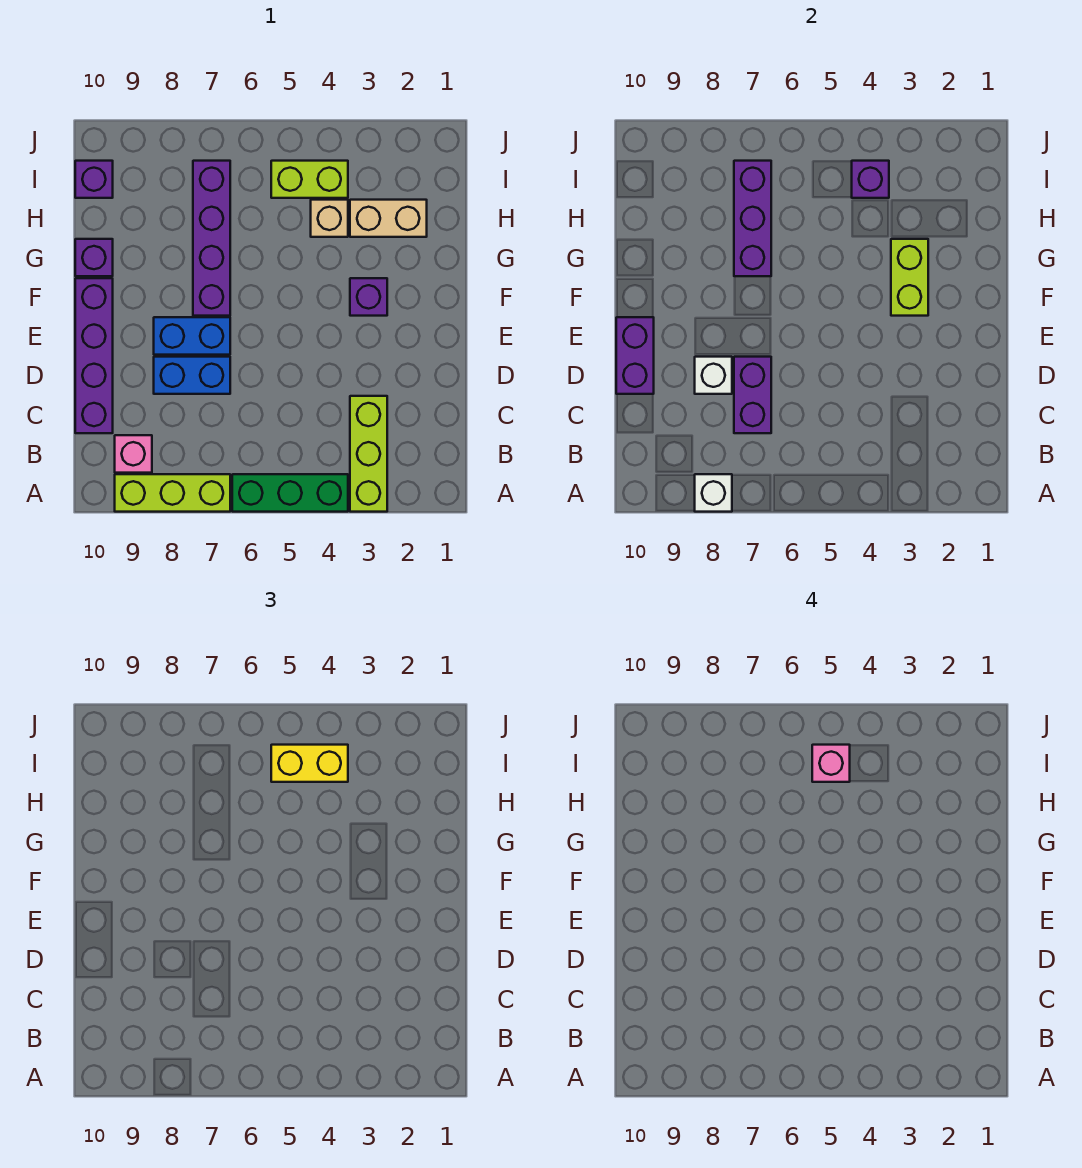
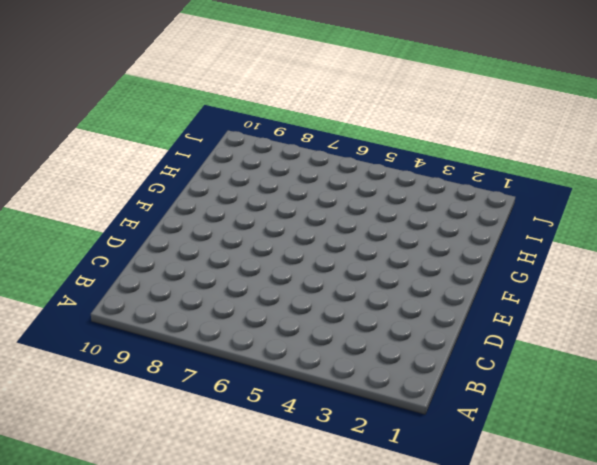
none -> lime brick A3:C3 level 1
none -> green brick A4:A6 level 1
none -> lime brick A7:A9 level 1

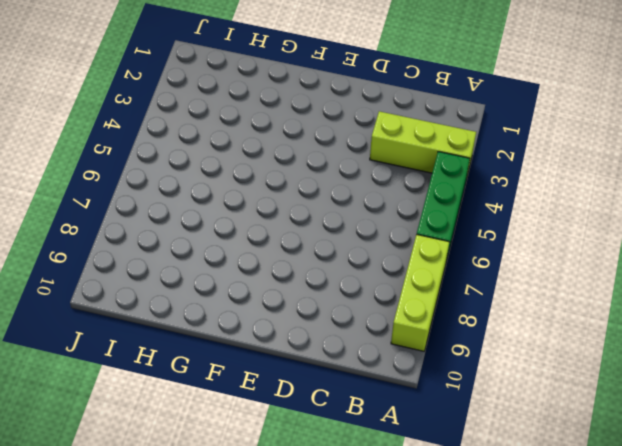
none -> pink brick B9 level 1
none -> purple brick C10:F10 level 1
none -> blue brick D7:D8 level 1

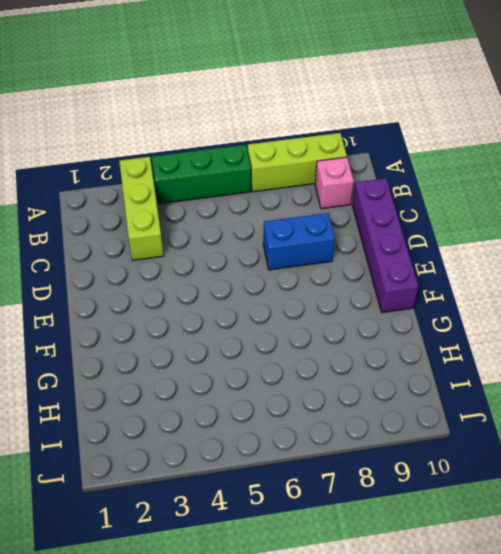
none -> blue brick E7:E8 level 1
none -> purple brick F3 level 1
none -> purple brick F7:I7 level 1

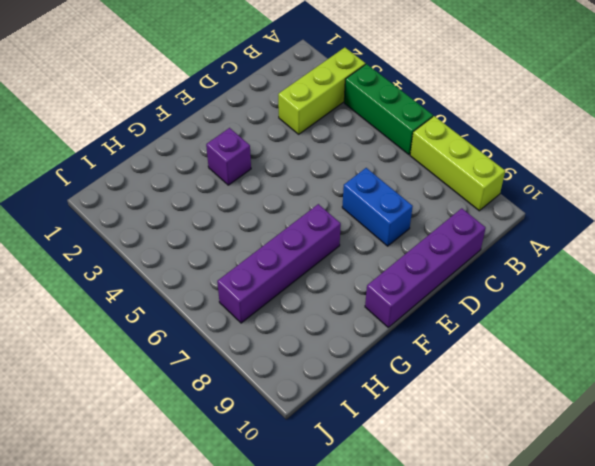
none -> pink brick B9 level 1
none -> blue brick E7:E8 level 1
none -> purple brick G10 level 1

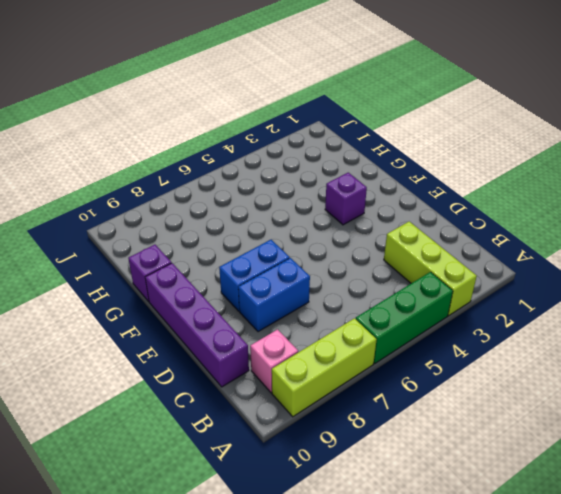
none -> purple brick F7:I7 level 1
none -> tan brick H2:H3 level 1
none -> tan brick H4 level 1

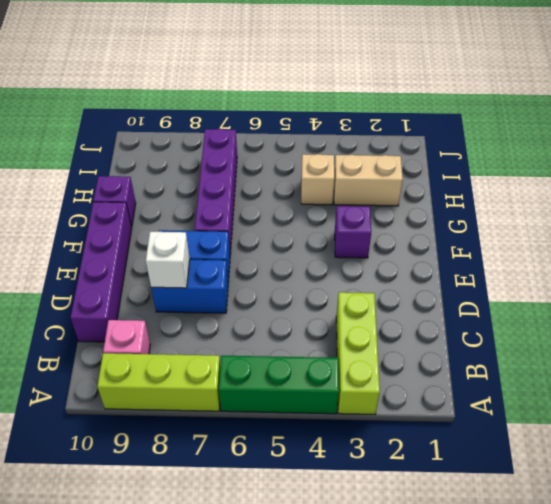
none -> lime brick I4:I5 level 1
none -> purple brick I10 level 1
none -> white brick A8 level 2

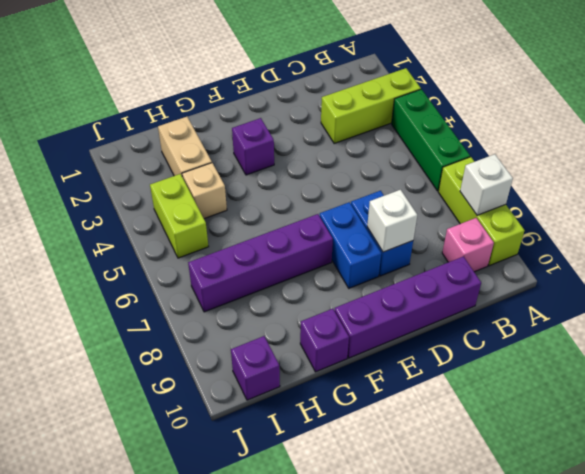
none -> purple brick C7:D7 level 2
none -> purple brick D10:E10 level 2
none -> lime brick F3:G3 level 2

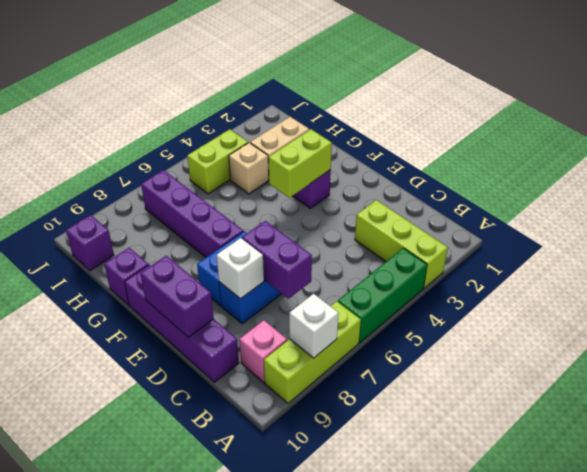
lime brick F3:F4 level 2 -> lime brick F3:G3 level 2
none -> purple brick G7:I7 level 2
none -> purple brick I4 level 2
none -> yellow brick I4:I5 level 3

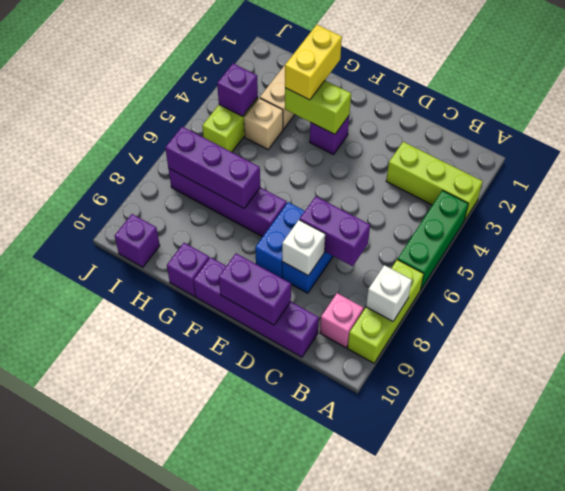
yellow brick G2:G3 level 3 -> yellow brick I4:I5 level 3
none -> pink brick I5 level 4

